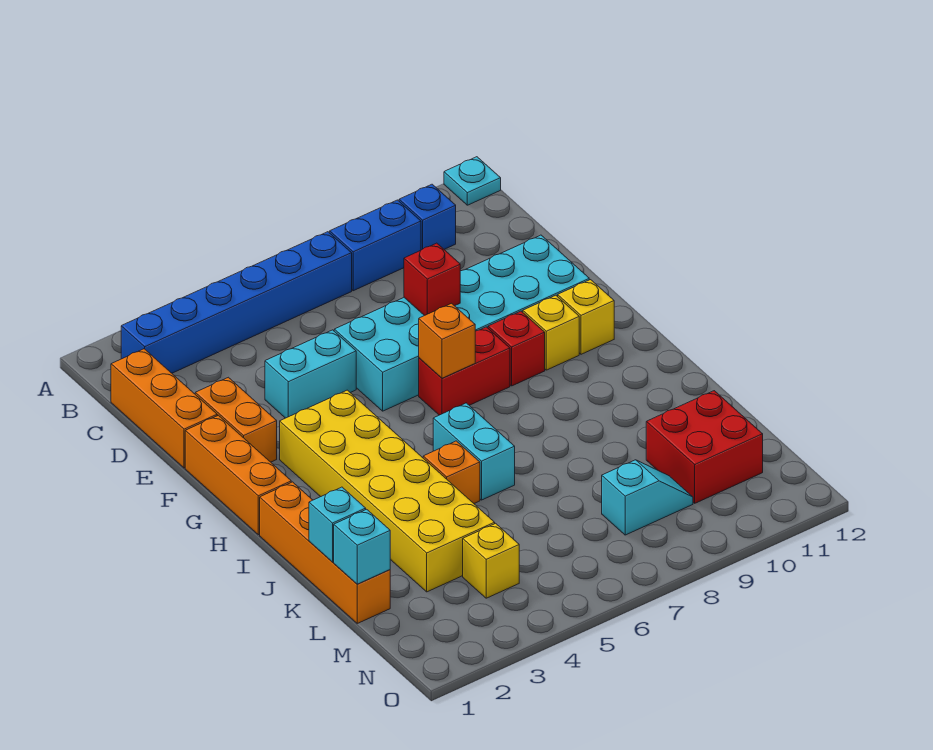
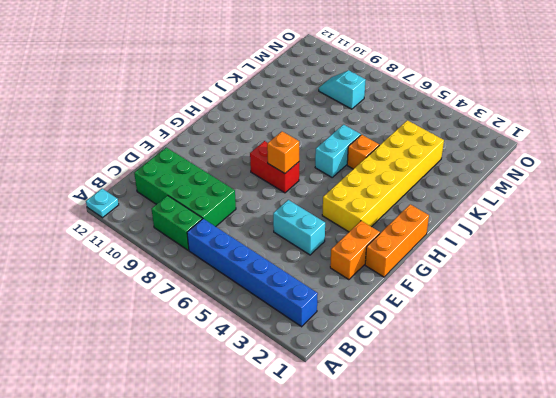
green brick B8:B9 level 1 -> blue brick B8:B9 level 1
green brick C8:D11 level 1 -> none
none -> blue brick B10 level 1
none -> orange brick C1:E1 level 1
none -> cyan brick E6:F11 level 1

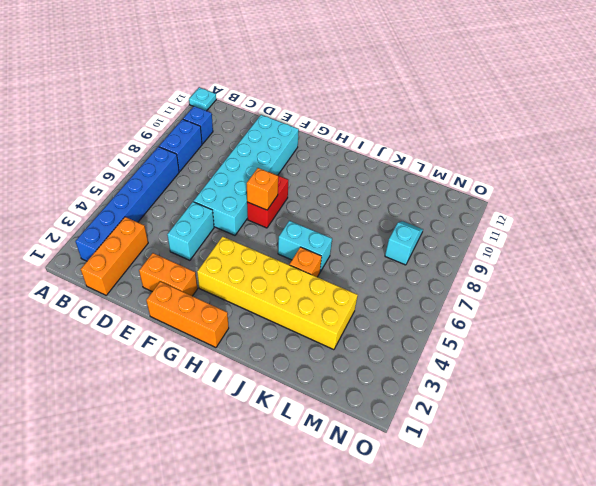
orange brick C1:C3 level 1 -> orange brick C1:E1 level 1
none -> red brick G9 level 1
none -> yellow brick G10 level 1
none -> yellow brick G11 level 1

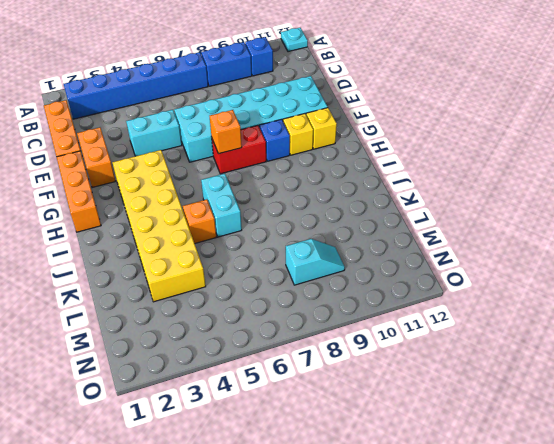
blue brick G9 level 1 -> red brick G9 level 1
none -> orange brick I1:L1 level 1
none -> red brick L10:M11 level 1
none -> yellow brick M4 level 1

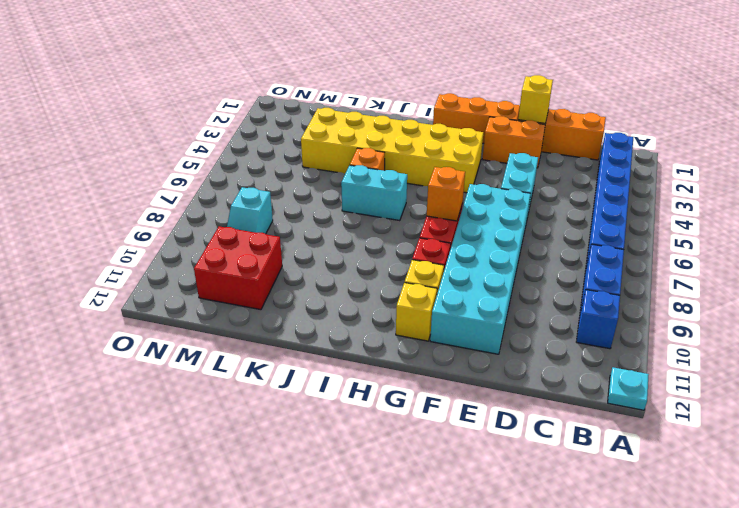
yellow brick E1 level 2 -> yellow brick M4 level 1
none -> orange brick I1:L1 level 1
none -> red brick E8 level 2
none -> cyan brick K1 level 2

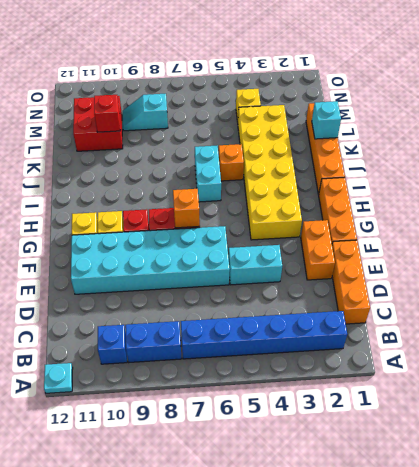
red brick L10 level 2 -> red brick E8 level 2
none -> cyan brick L1 level 2

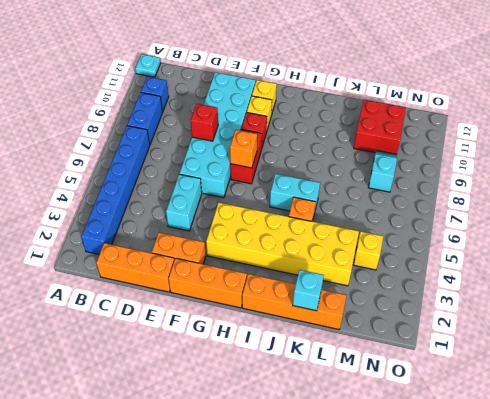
none -> cyan brick L1 level 2

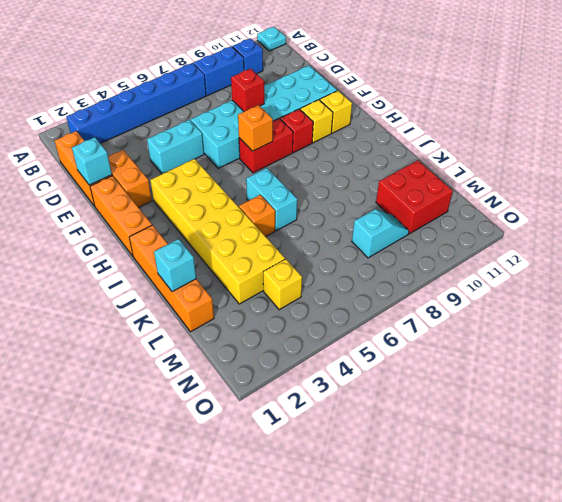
cyan brick E1 level 2 -> cyan brick L1 level 2

